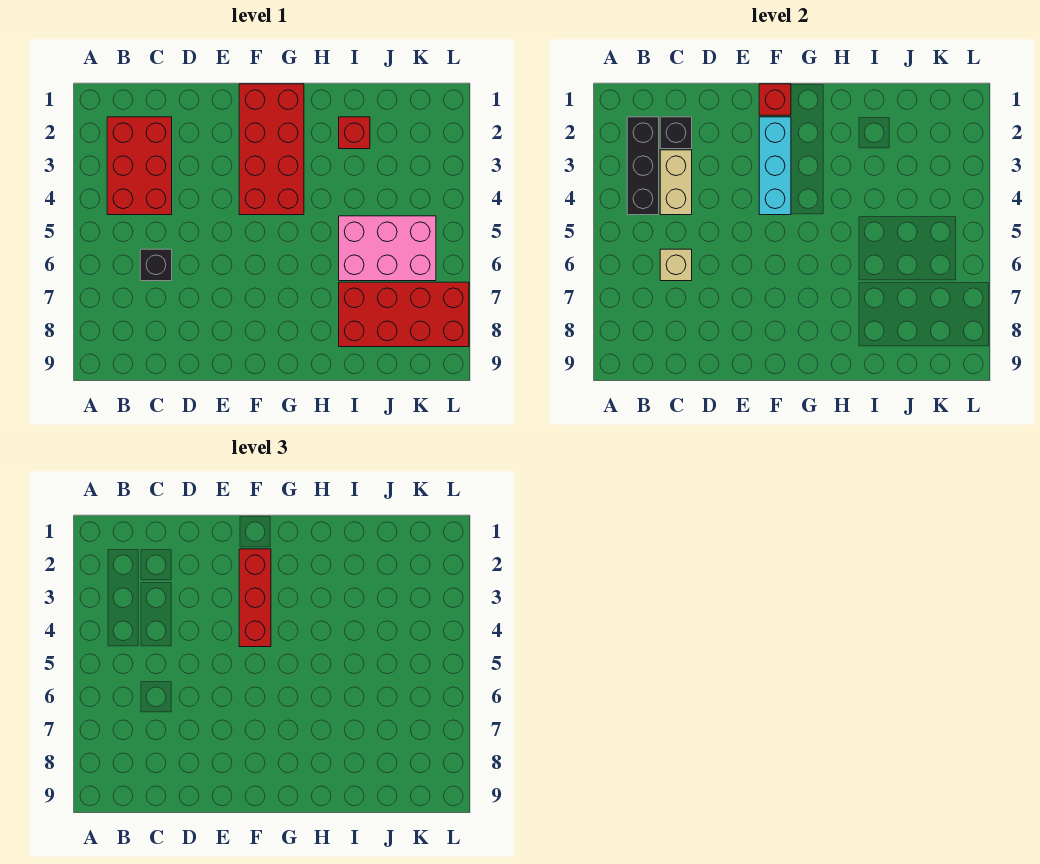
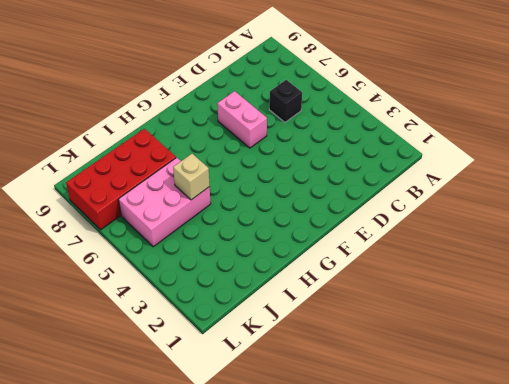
pink brick E6:E7 level 1 -> none
tan brick I5 level 2 -> tan brick C6 level 2
none -> red brick B2:C4 level 1
none -> red brick F1:G4 level 1
none -> red brick I2 level 1

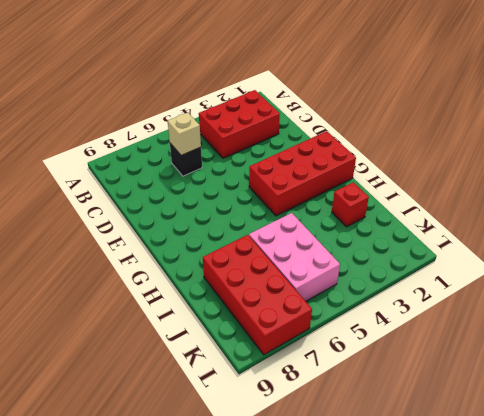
none -> black brick B2:B4 level 2
none -> black brick C2 level 2
none -> tan brick C3:C4 level 2

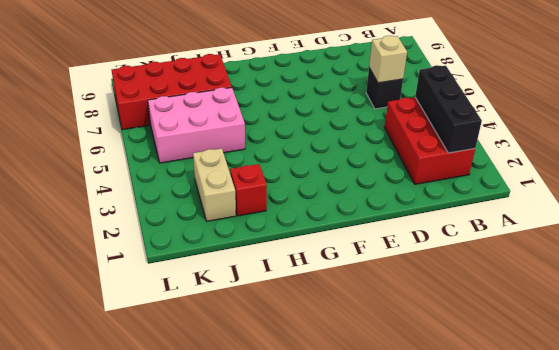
tan brick J2:J3 level 1 -> tan brick C3:C4 level 2
none -> red brick F1:G4 level 1
none -> black brick C2 level 2
none -> red brick F1 level 2

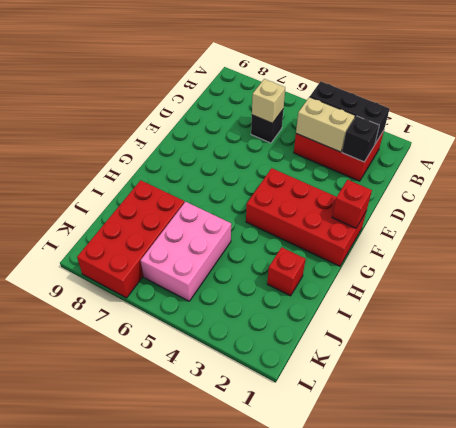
none -> cyan brick F2:F4 level 2
none -> red brick F2:F4 level 3

